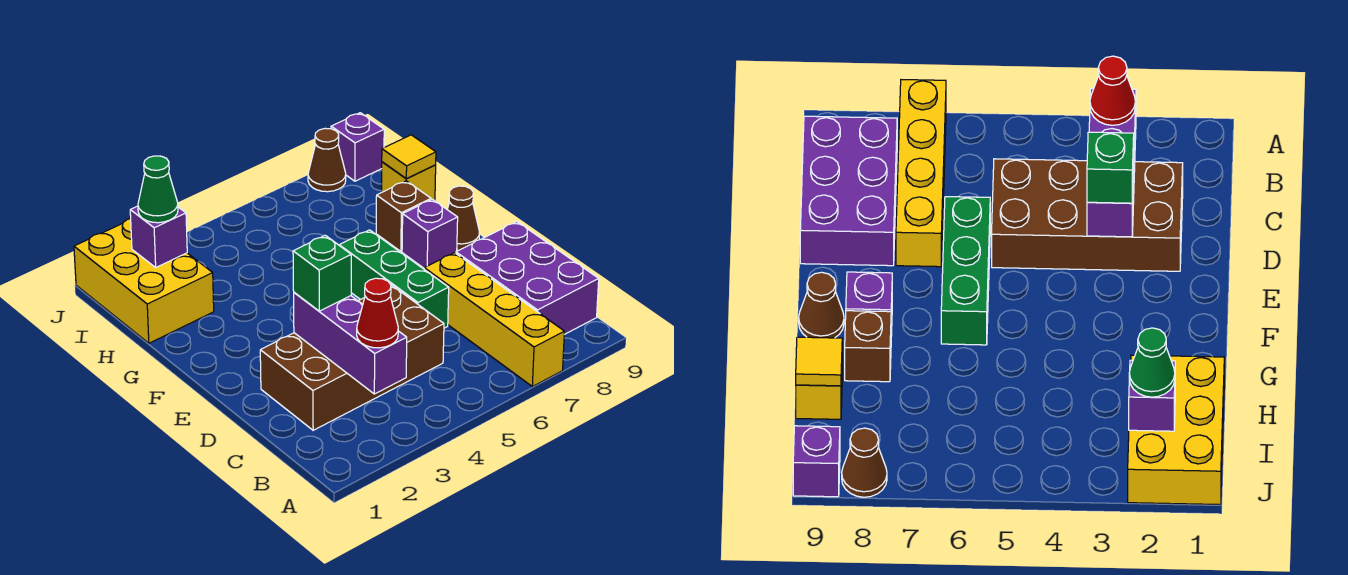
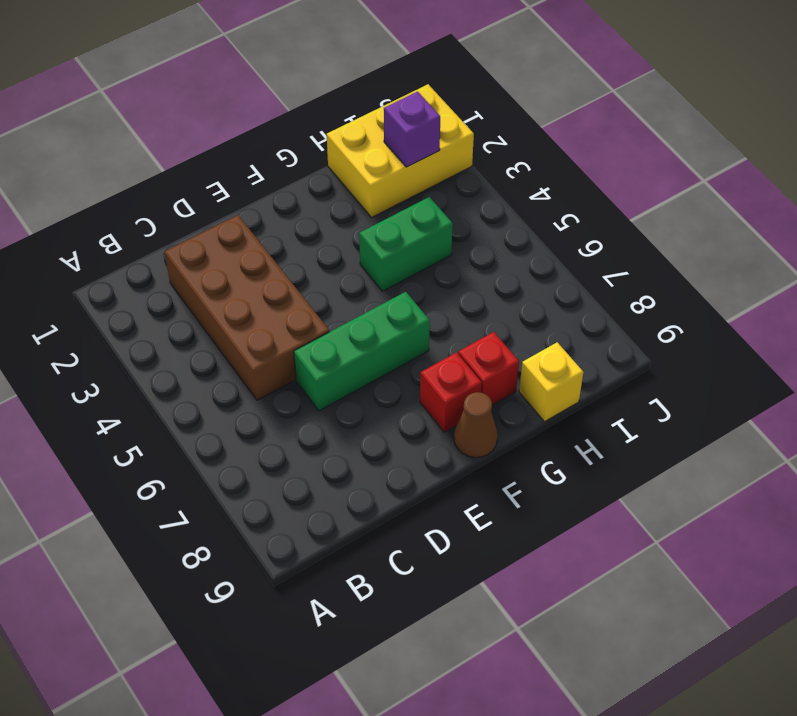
red brick F8 level 1 -> purple brick F8 level 1
green brick G4:H4 level 1 -> none
red brick G8 level 1 -> brown brick G8 level 1
none -> yellow brick A7:D7 level 1
none -> purple brick B8:D9 level 1
none -> brown cone J8 level 1

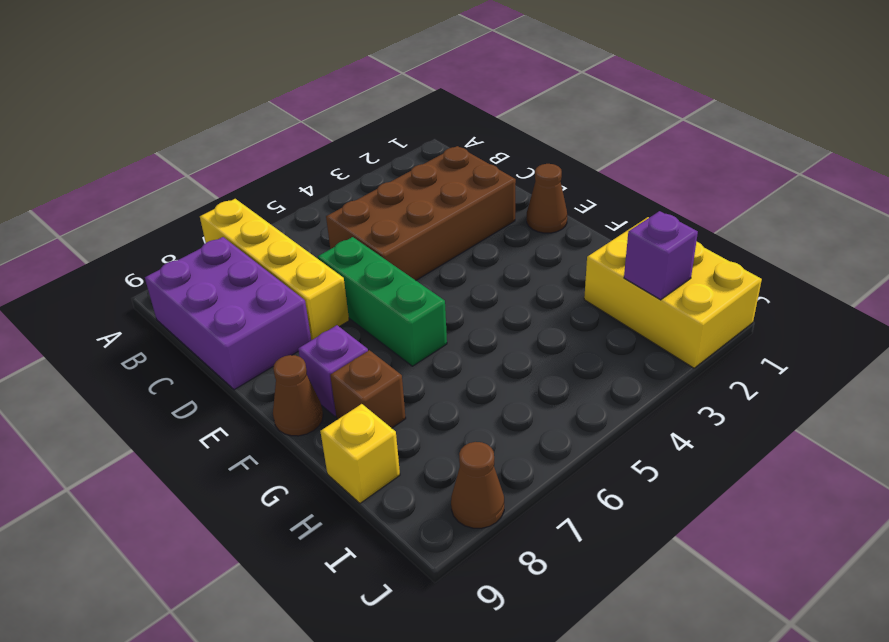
brown cone E1 level 1 -> none
none -> purple brick J9 level 1
none -> purple brick B3:D3 level 2
none -> yellow tile H9 level 2

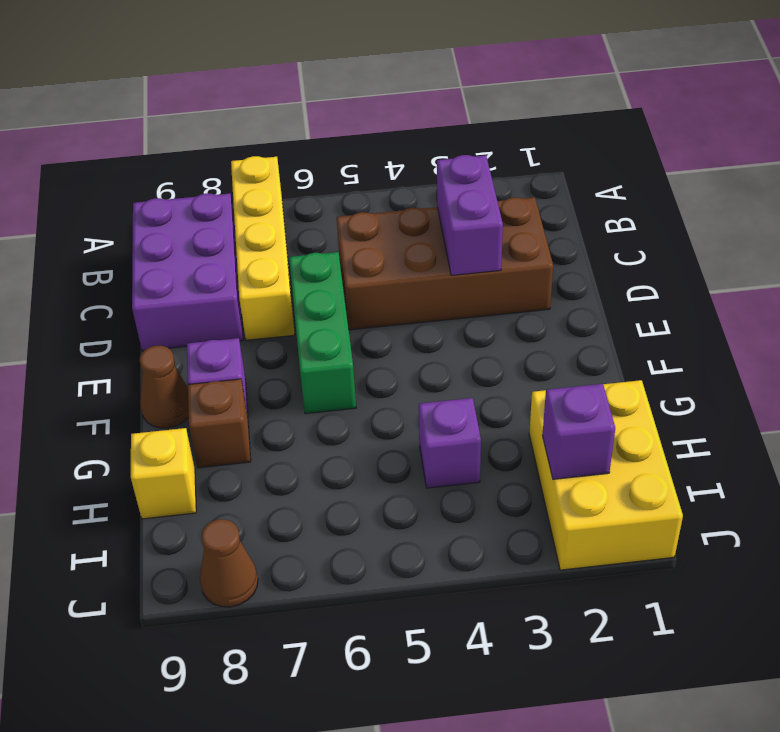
purple brick C3:D3 level 2 -> purple brick B3:D3 level 2
purple brick H4 level 1 -> purple brick J9 level 1
none -> yellow tile H9 level 2
none -> red cone B3 level 3
none -> green brick D3 level 3

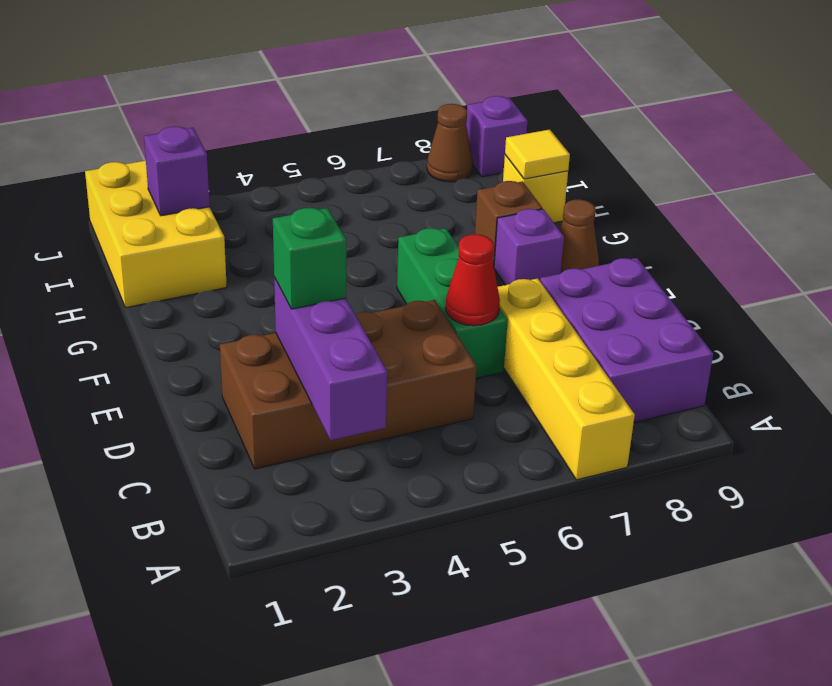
red cone D6 level 2 -> red cone B3 level 3
none -> green cone I2 level 3

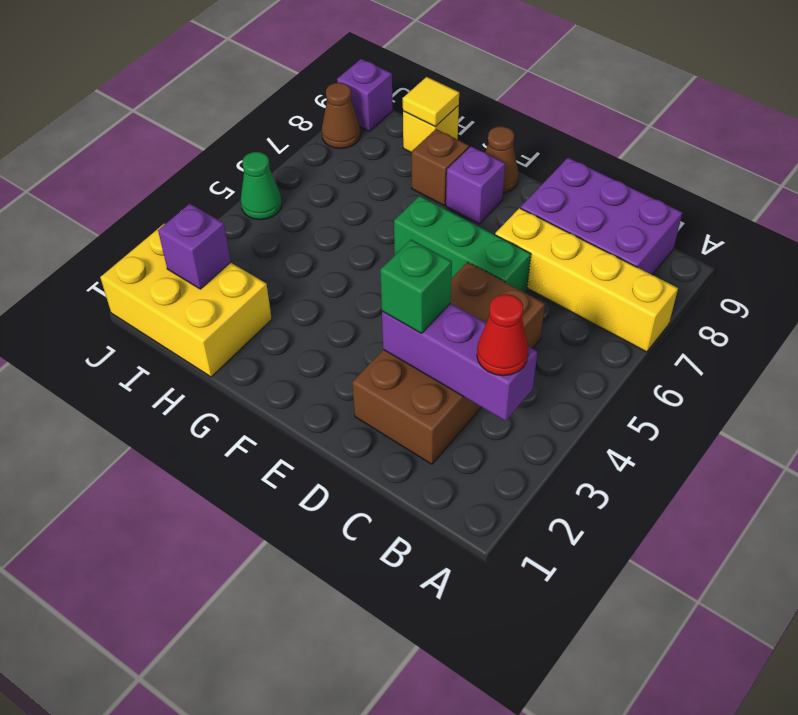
green cone J5 level 1 -> green cone I2 level 3

